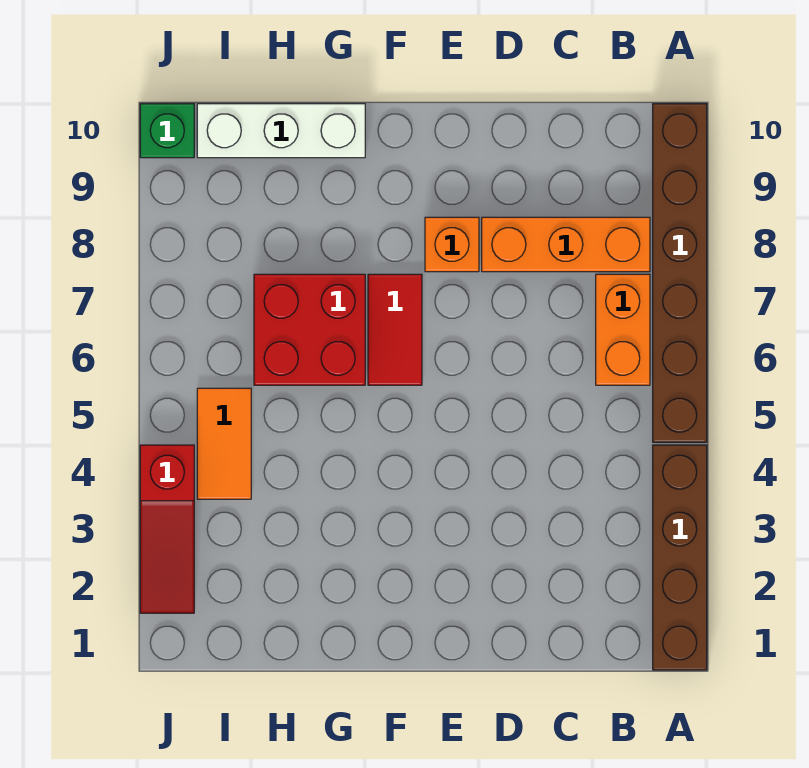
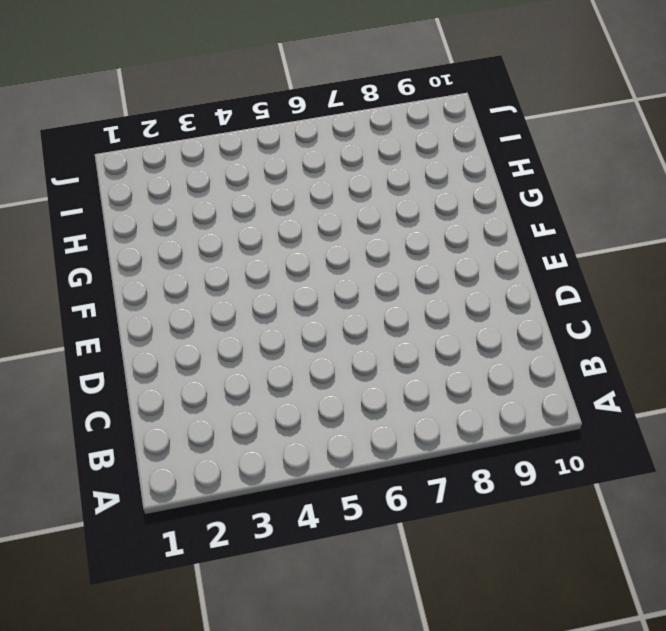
none -> brown brick A1:A4 level 1
none -> brown brick A5:A10 level 1

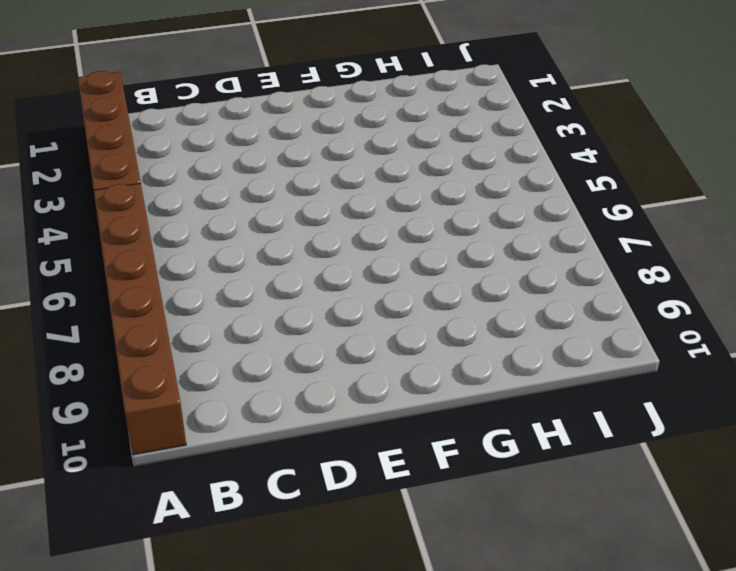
none -> orange brick B6:B7 level 1
none -> orange brick B8:D8 level 1

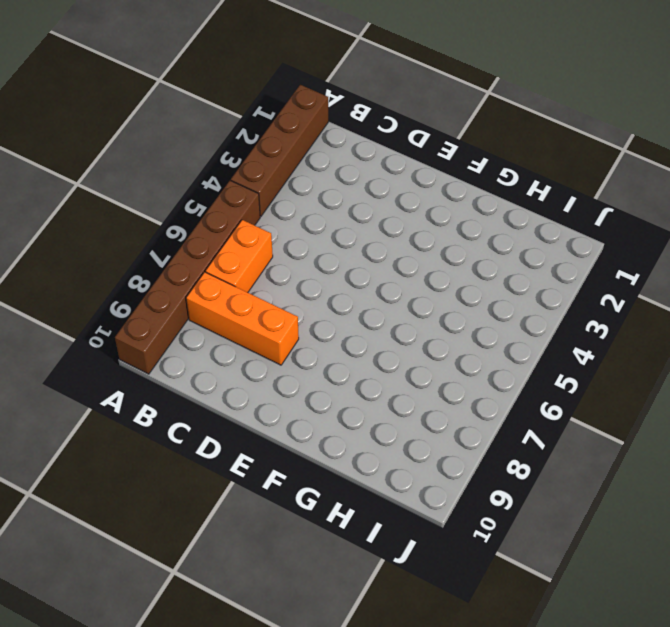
none -> orange brick E8 level 1
none -> red tile F6:F7 level 1

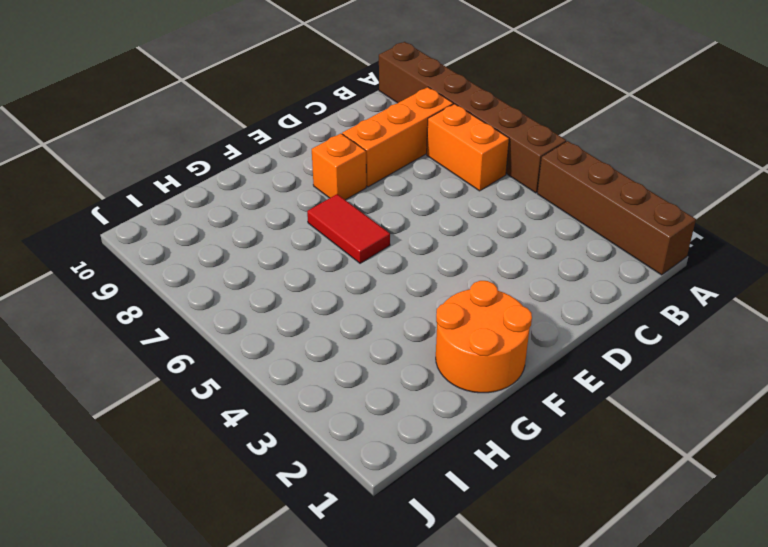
orange round brick F1:G2 level 1 -> none
none -> red brick G6:H7 level 1
none -> white brick G10:I10 level 1

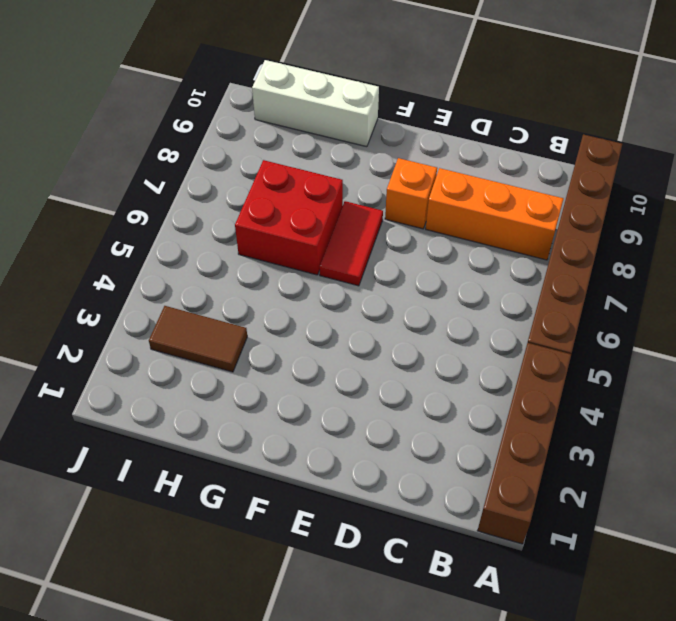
brown tile H3:I3 level 1 -> none
none -> orange brick B6:B7 level 1
none -> orange tile I4:I5 level 1

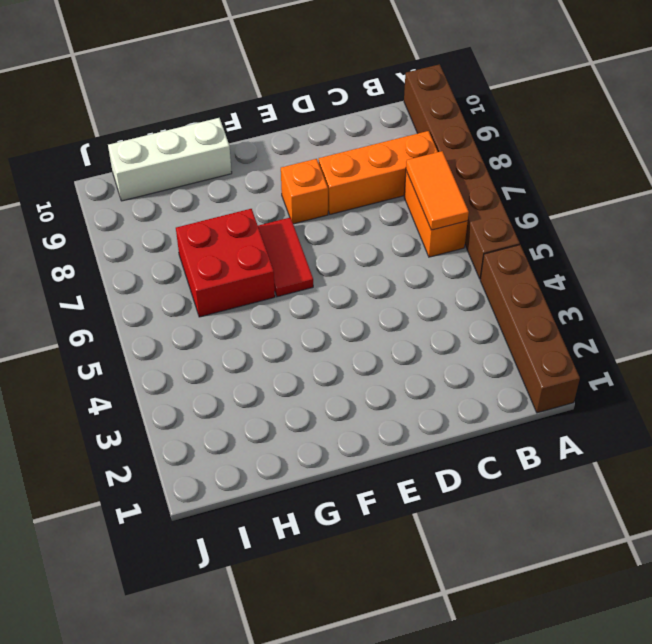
orange tile B6:B7 level 2 -> orange tile I4:I5 level 1
none -> red slope J2:J4 level 1 top 4
none -> green brick J10 level 1

